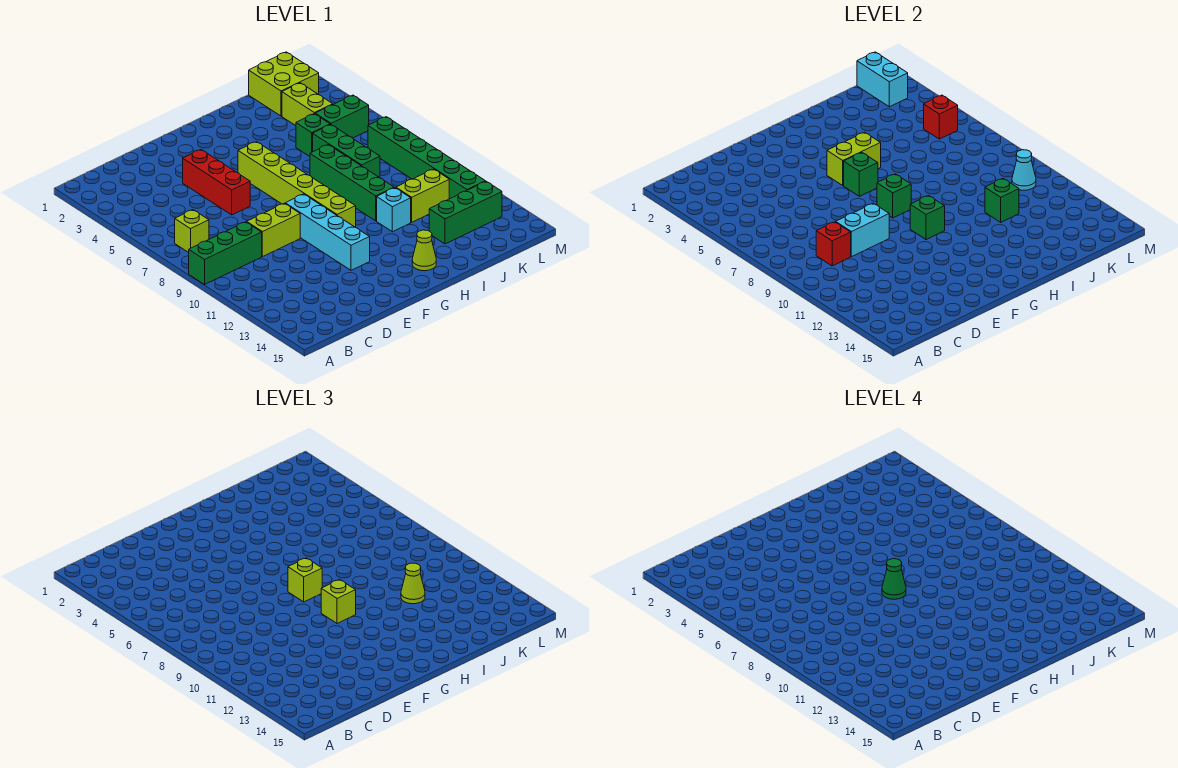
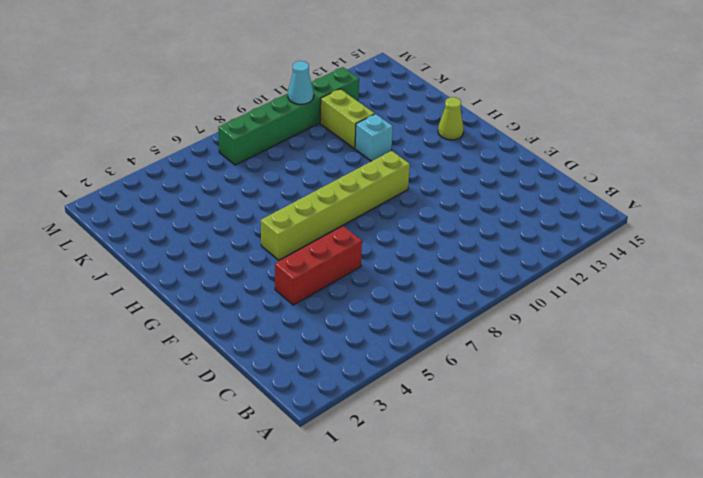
none -> green brick A9:C9 level 1
none -> lime brick B7 level 1
none -> lime brick D9:E9 level 1
none -> cyan brick F9:F12 level 1

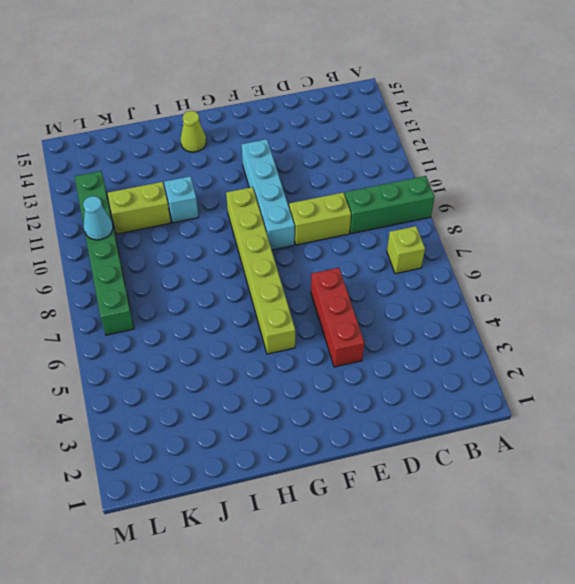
none -> green brick I7:I10 level 1
none -> green brick J5 level 1
none -> green brick J6:J8 level 1
none -> green brick J13:L13 level 1

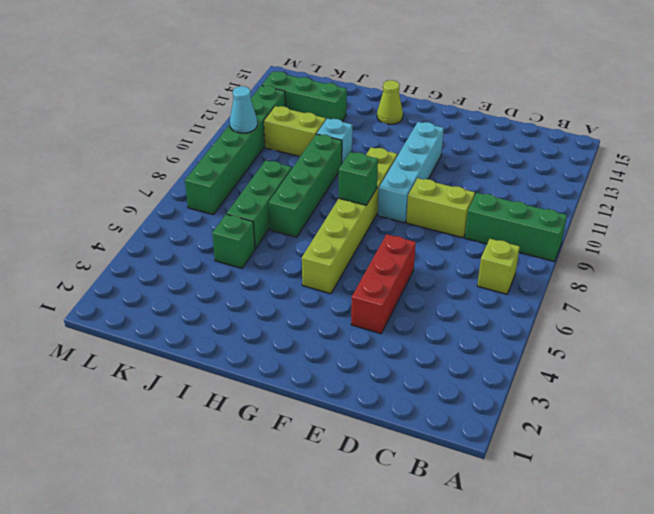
none -> lime brick K1:L2 level 1
none -> lime brick K3:K4 level 1
none -> green brick K5:L5 level 1
none -> red brick C9 level 2

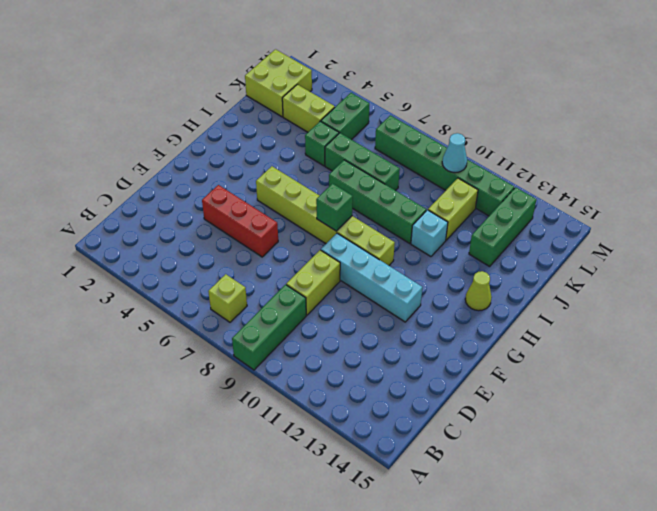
none -> red brick C9 level 2
none -> cyan brick D9:E9 level 2
none -> lime brick G5:H5 level 2
none -> green brick G6 level 2

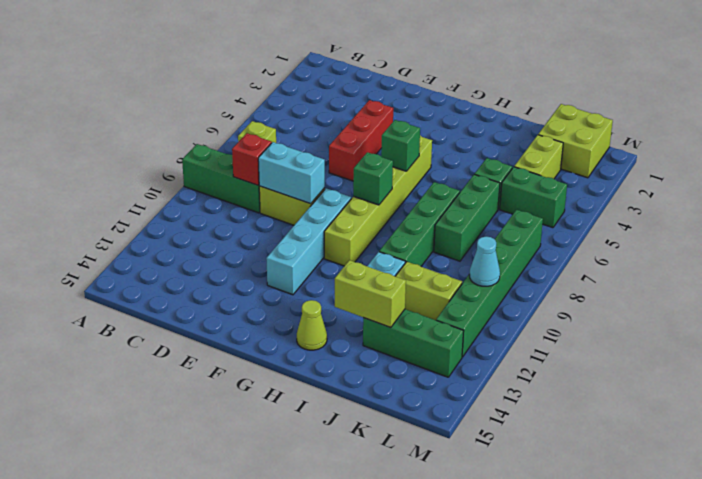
lime brick I13:J13 level 2 -> lime brick G5:H5 level 2
none -> green brick G10 level 2
none -> green brick J11 level 2
none -> cyan brick L1:L2 level 2
none -> red brick L5 level 2

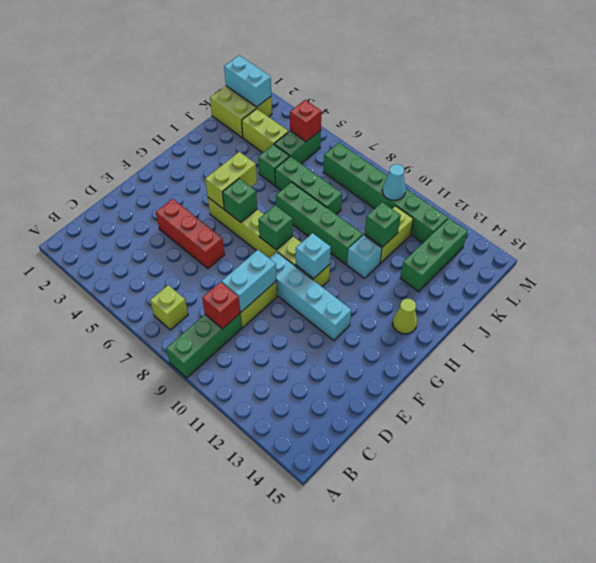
cyan brick G10 level 2 -> green brick G10 level 2
none -> lime brick G8 level 3
none -> lime brick G10 level 3
none -> lime cone J11 level 3
none -> green cone G8 level 4

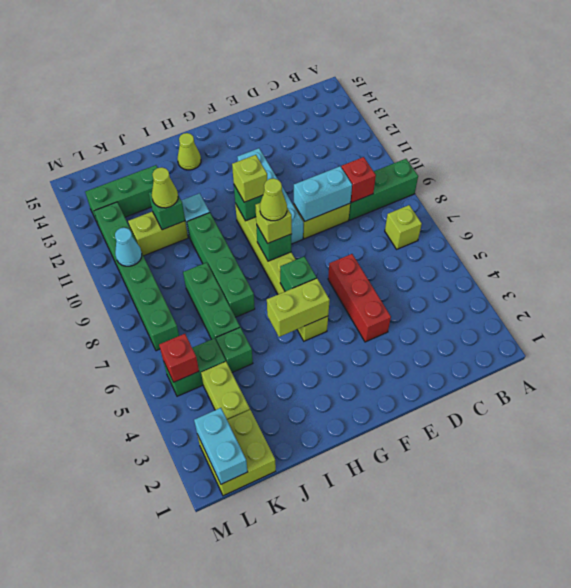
lime cone G8 level 4 -> green cone G8 level 4

